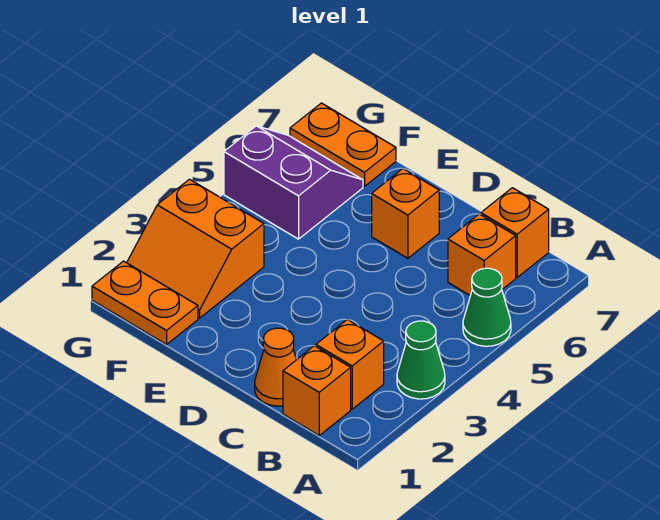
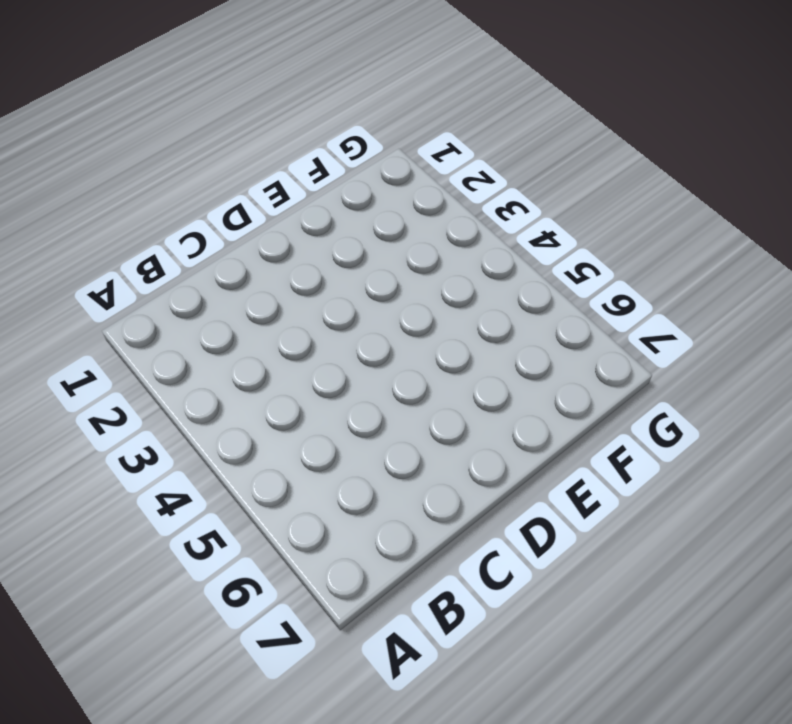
none -> green cone A3 level 1
none -> green cone A5 level 1
none -> orange brick B1 level 1

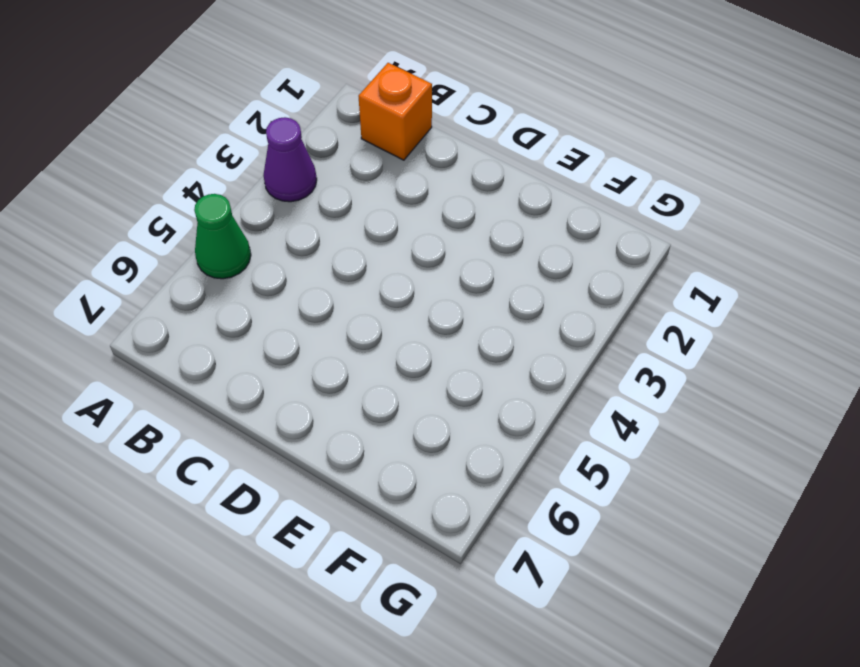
purple cone A3 level 1 -> green cone A3 level 1
none -> orange brick B2 level 1
none -> orange brick B6 level 1
none -> orange brick B7 level 1

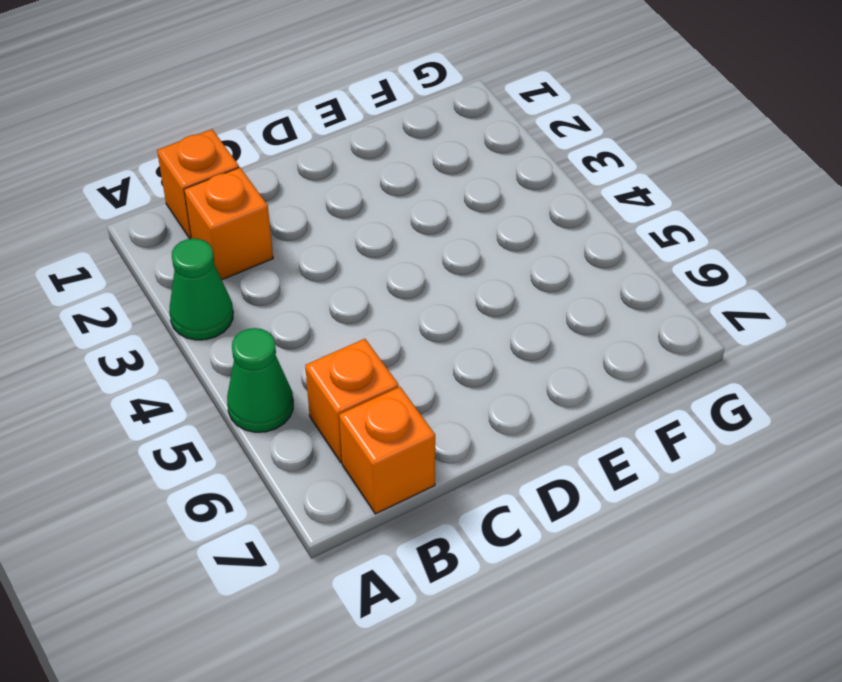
none -> orange cone C1 level 1
none -> orange brick D6 level 1
none -> orange plate F1:G1 level 1

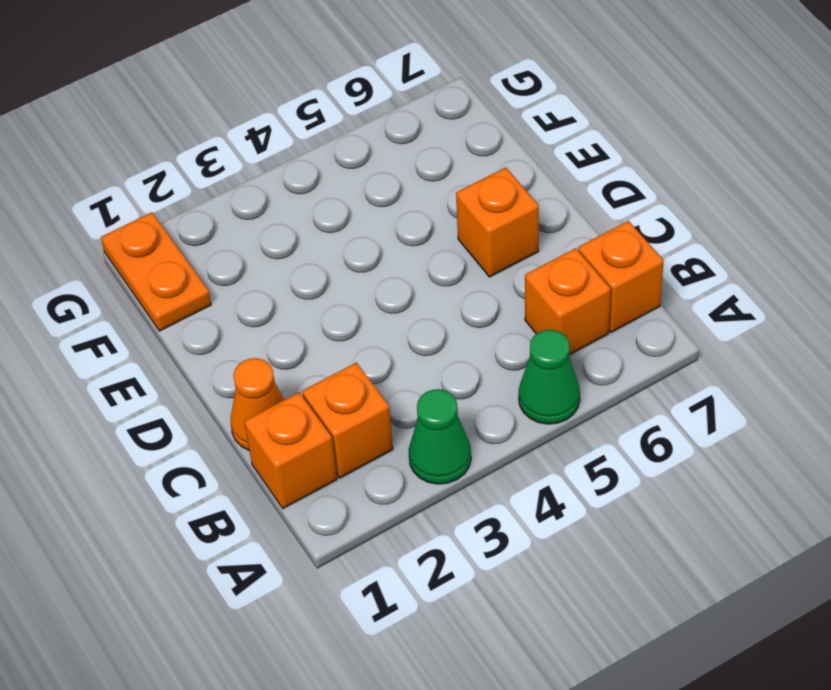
none -> orange slope F2:G3 level 1 top 3
none -> purple slope F5:G6 level 1 top 5
none -> orange plate F7:G7 level 1

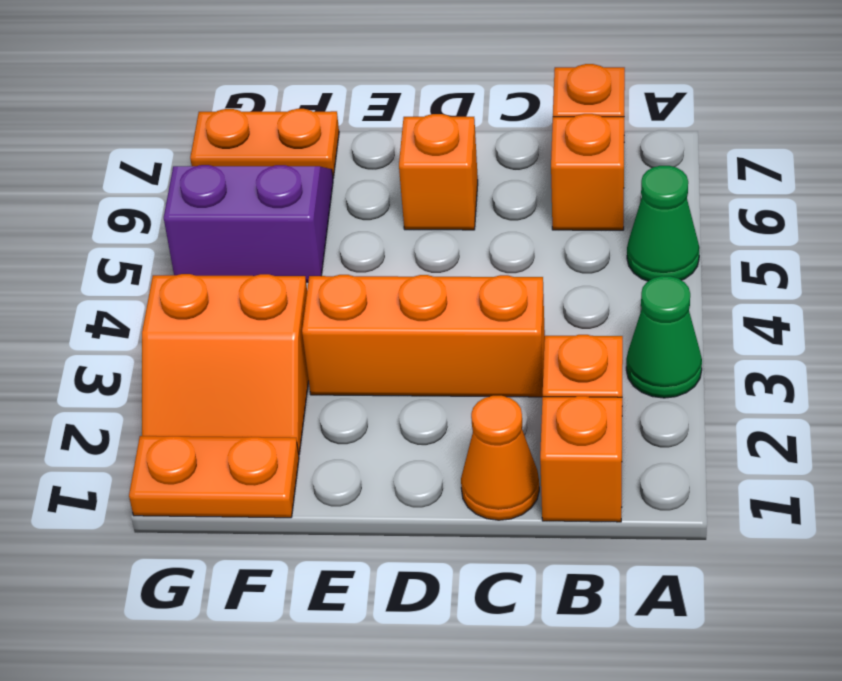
orange brick C3:E3 level 1 -> none

